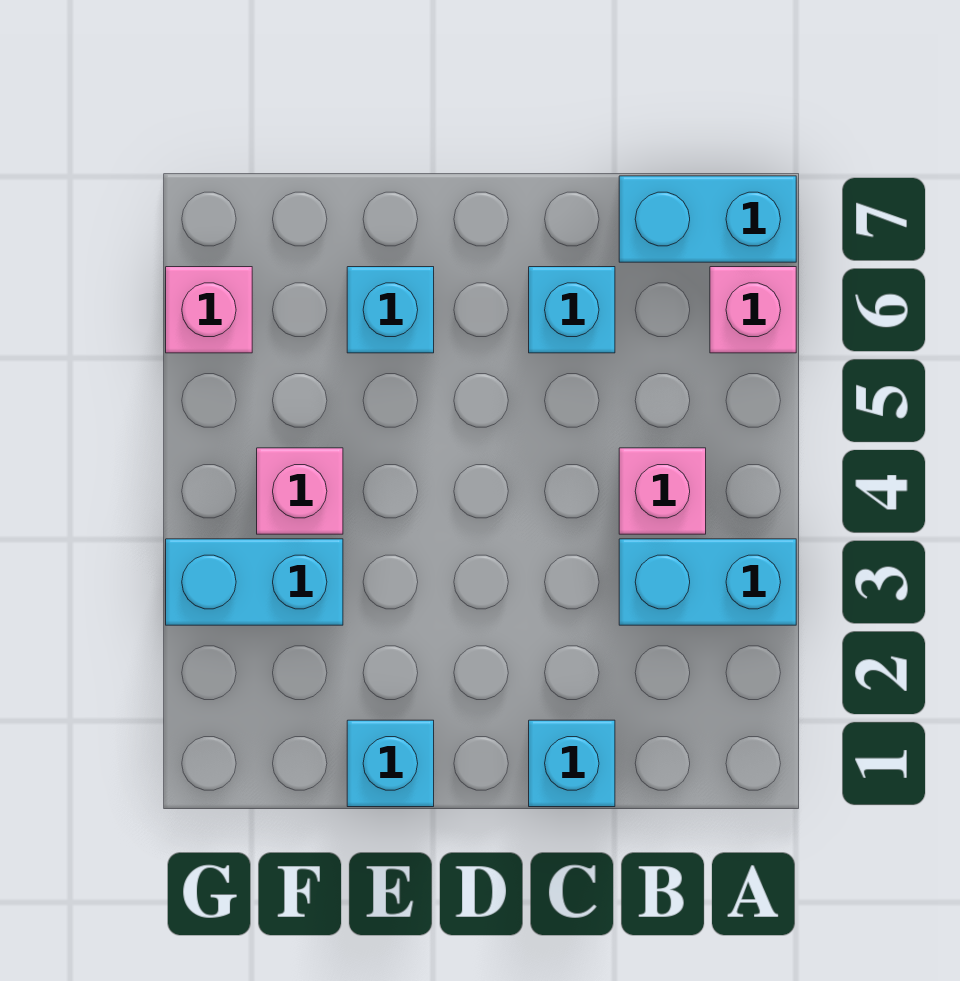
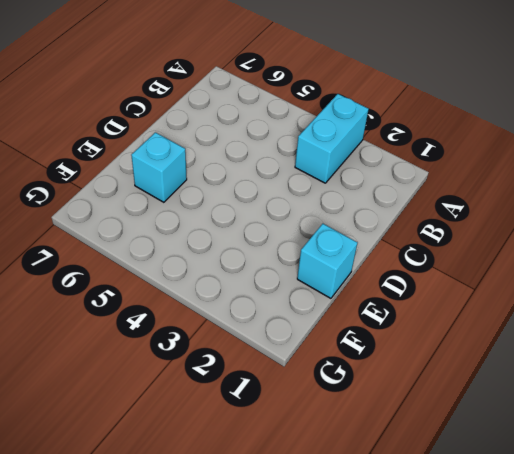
none -> pink brick A6 level 1
none -> cyan brick A7:B7 level 1

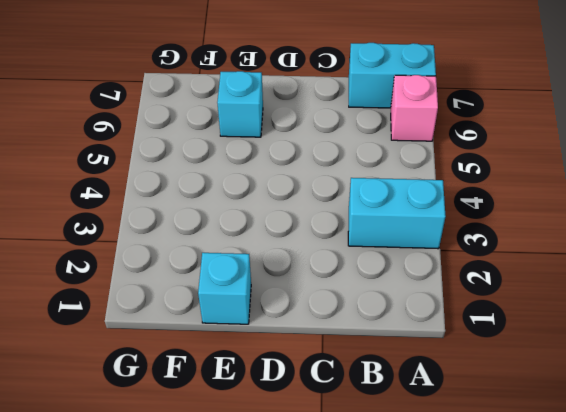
none -> pink brick B4 level 1
none -> cyan brick C1 level 1

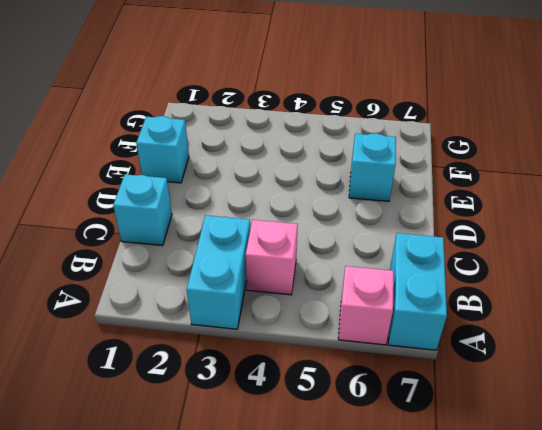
none -> cyan brick C6 level 1
none -> cyan brick F3:G3 level 1

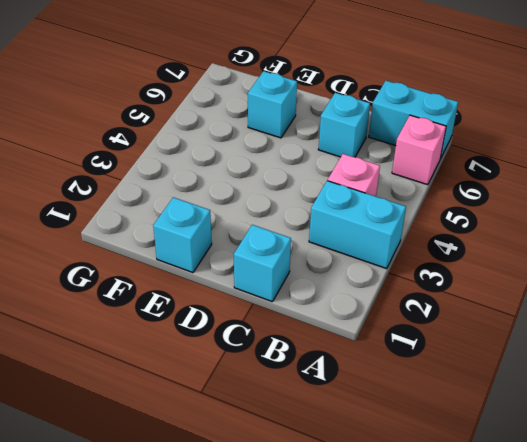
none -> cyan brick F3:G3 level 1
none -> pink brick F4 level 1

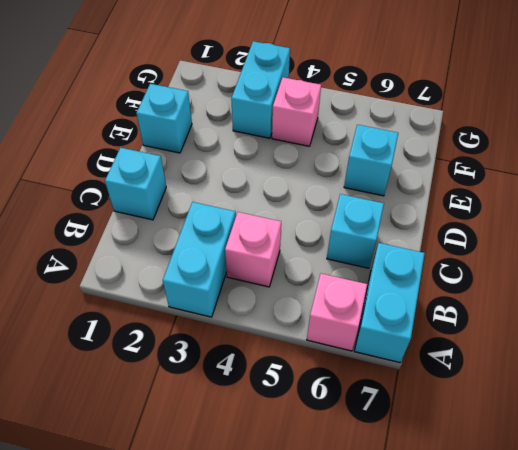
none -> pink brick G6 level 1

